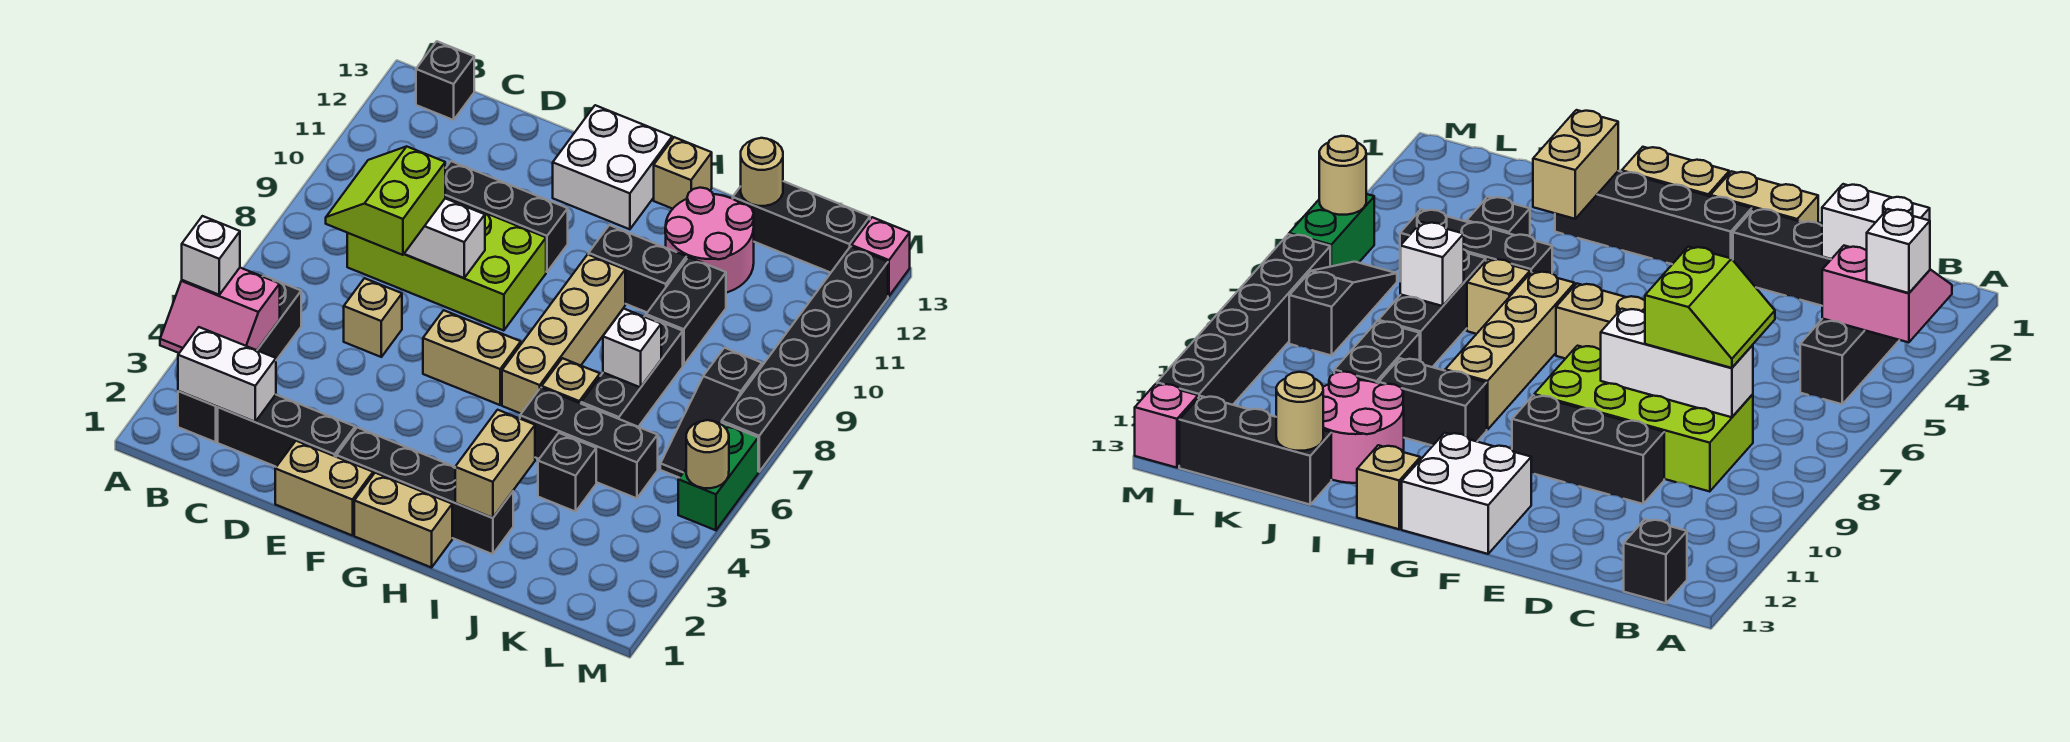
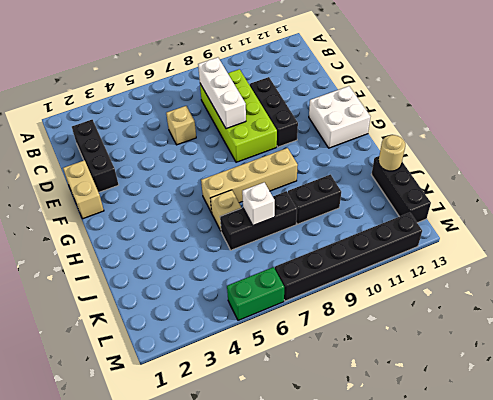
none -> black brick B2:B5 level 1
none -> black brick B13 level 1
none -> black brick F2:I2 level 1
none -> tan brick F6:G6 level 1

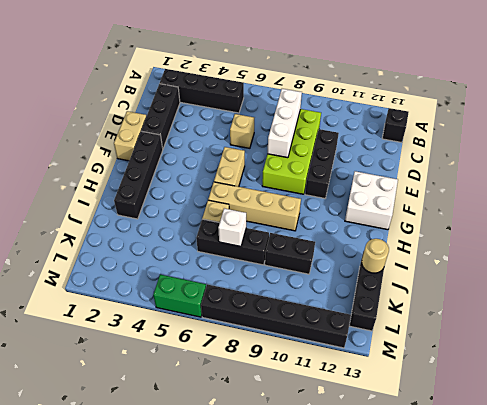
none -> tan brick G1:H1 level 1
none -> black brick H10:I10 level 1
none -> tan brick H13 level 1
none -> black brick I5:K5 level 1

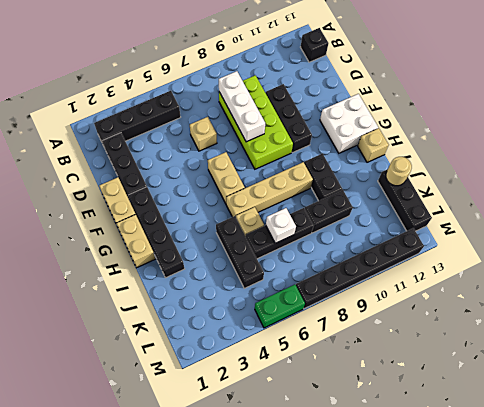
none -> pink round brick I11:J12 level 1
none -> black brick J4 level 1
none -> black slope L6:L8 level 1 top 8
none -> pink brick M13 level 1

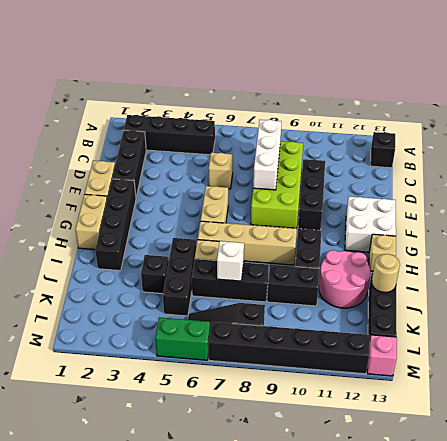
none -> pink slope A3:B4 level 2 top 4
none -> white brick B2:C2 level 2
none -> tan brick I2:I3 level 2
none -> tan round brick M5 level 2

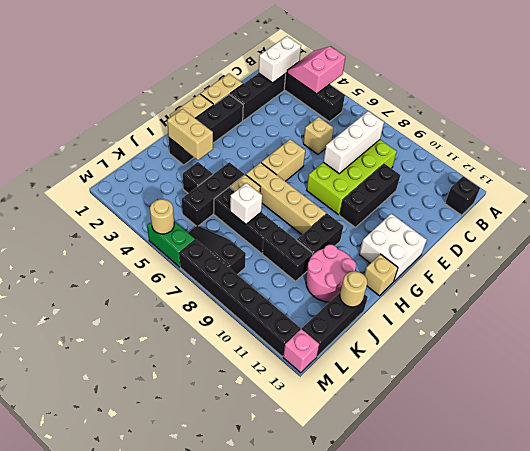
none -> white brick A4 level 3
none -> lime slope C7:D8 level 3 top D

